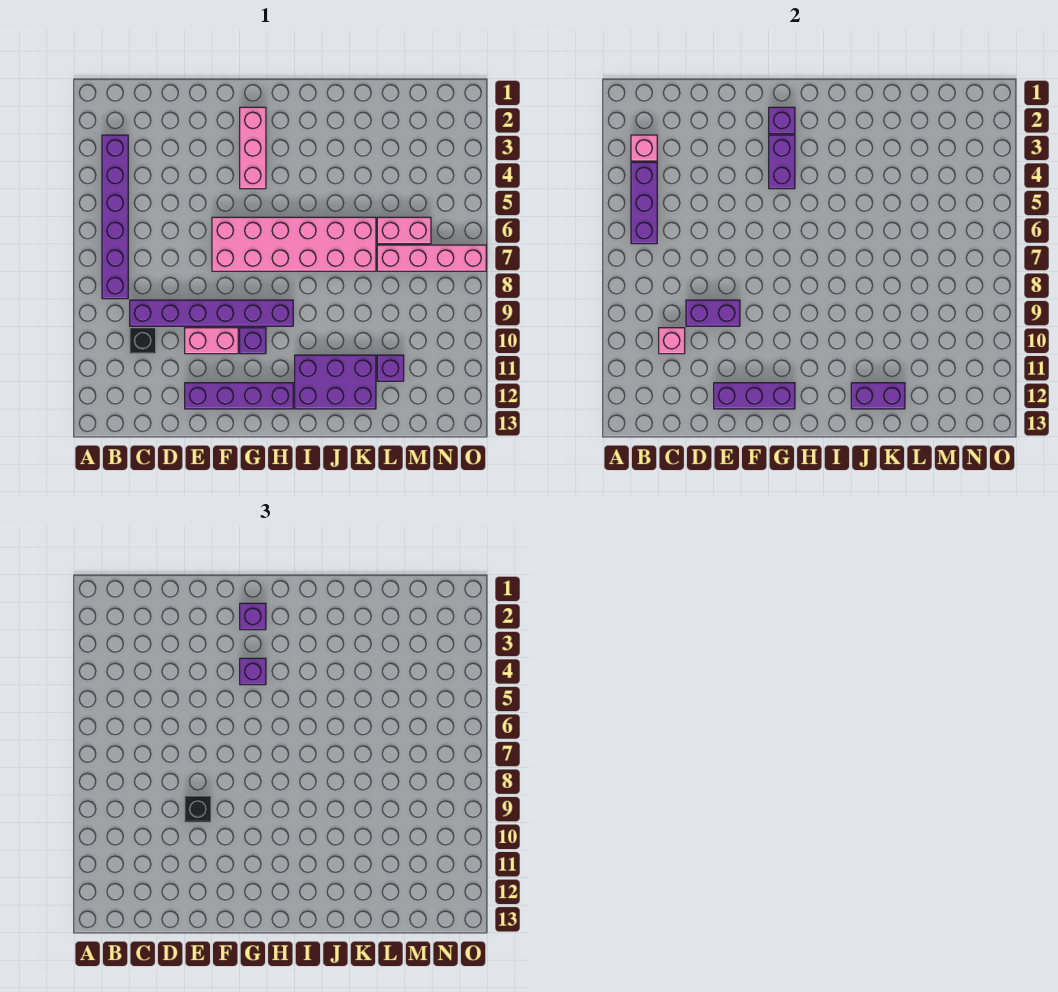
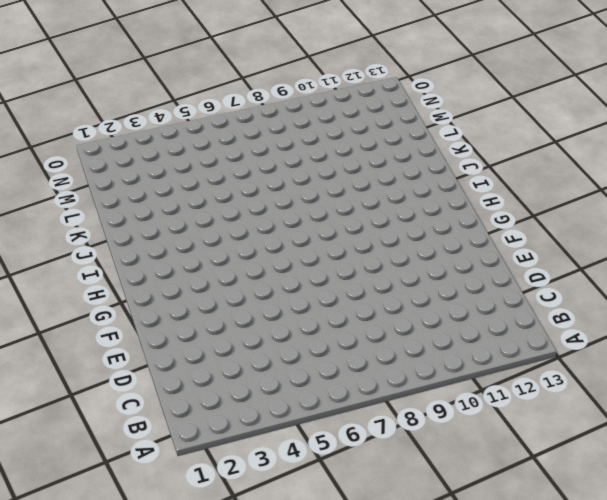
none -> purple brick B3:B8 level 1
none -> purple brick C9:H9 level 1
none -> black brick C10 level 1

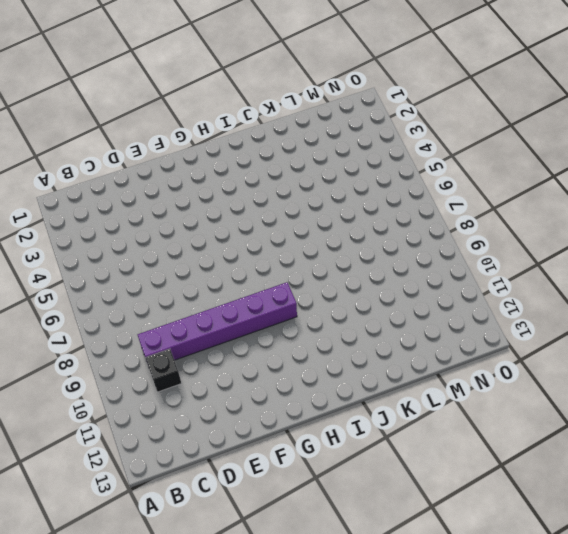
none -> purple brick B3:B8 level 1
none -> pink brick E10:F10 level 1
none -> purple brick E12:H12 level 1

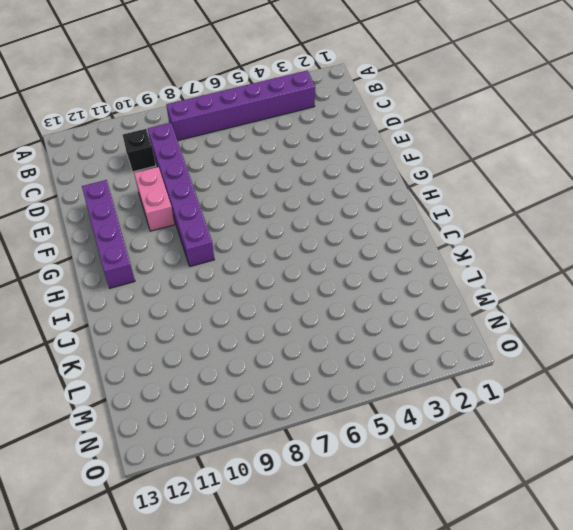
none -> pink brick F6:K7 level 1
none -> pink brick G2:G4 level 1
none -> purple brick G10 level 1

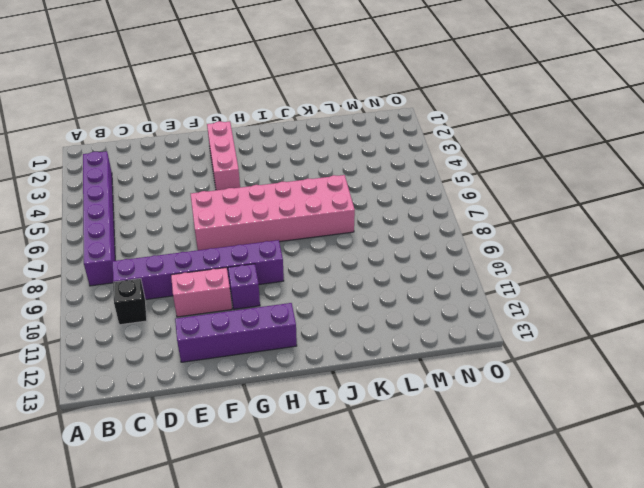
none -> purple brick I11:K12 level 1
none -> pink brick L6:M6 level 1
none -> pink brick L7:O7 level 1

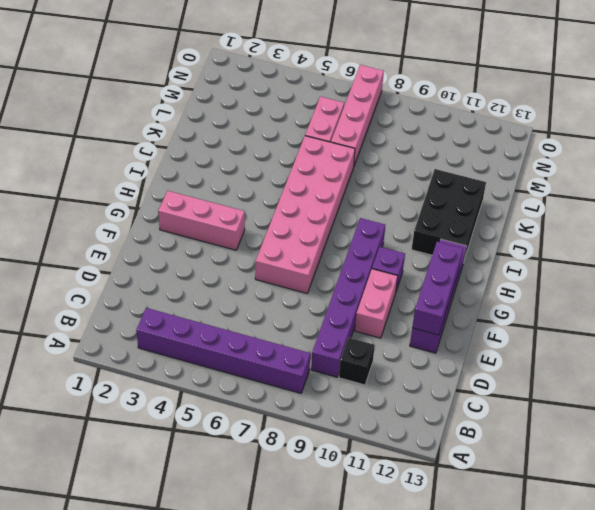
black brick I11:K12 level 1 -> purple brick I11:K12 level 1
none -> purple brick L11 level 1
none -> pink brick B3 level 2
none -> purple brick B4:B6 level 2

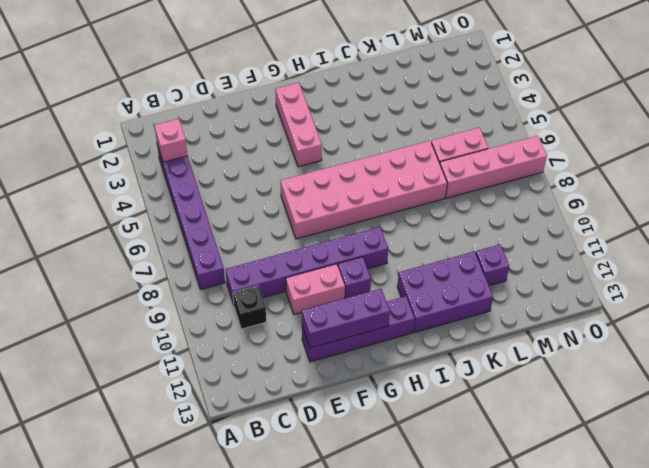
none -> purple brick B4:B6 level 2
none -> pink brick C10 level 2
none -> purple brick D9:E9 level 2

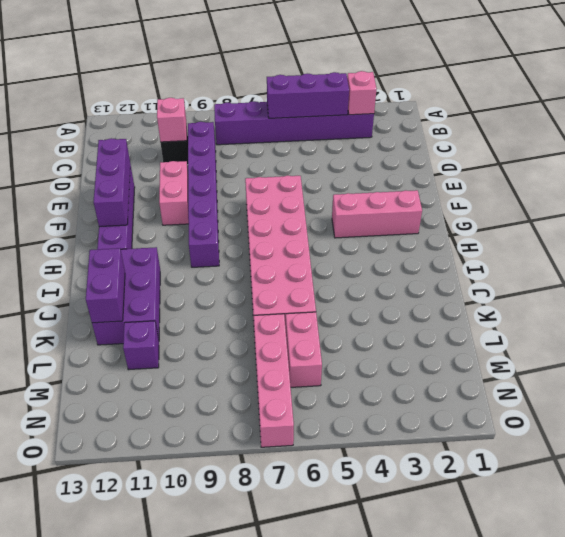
none -> purple brick G10 level 1
none -> purple brick D9:E9 level 2
none -> purple brick G2 level 2

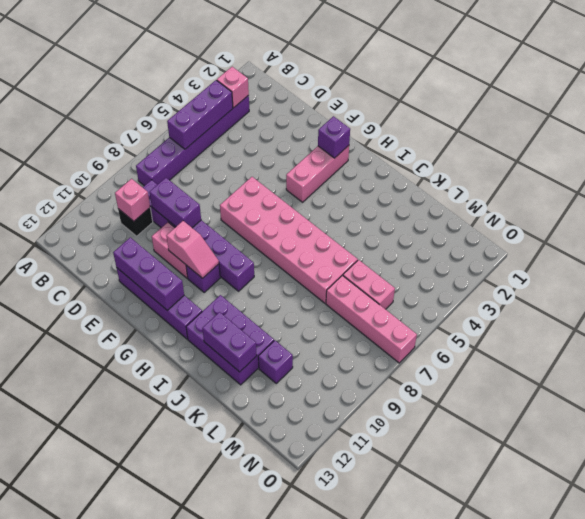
pink slope F10:G10 level 2 top F -> none
none -> purple brick G3:G4 level 2
none -> black brick E9 level 3
none -> purple brick G2 level 3

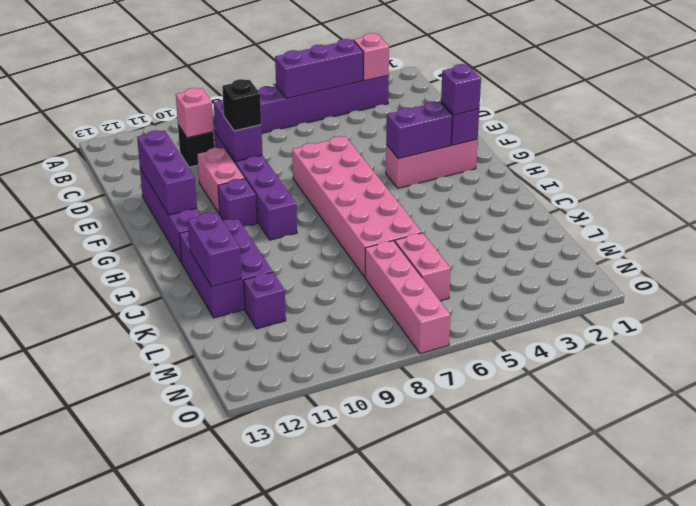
none -> purple brick G4 level 3

